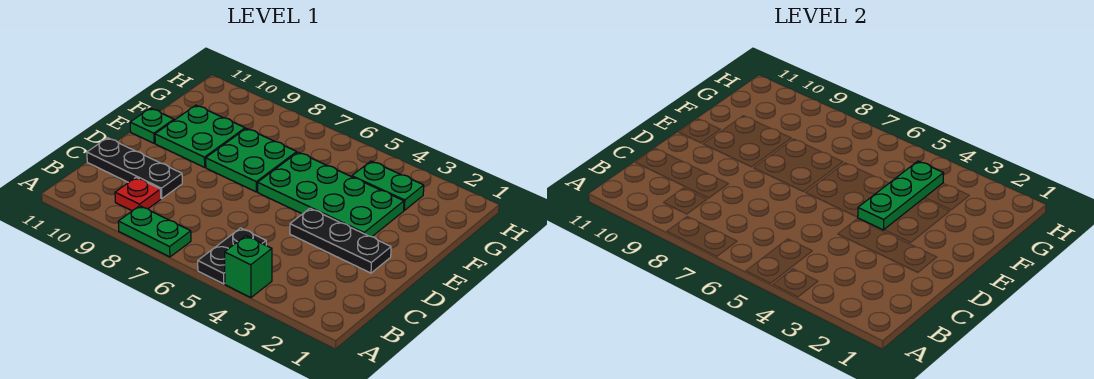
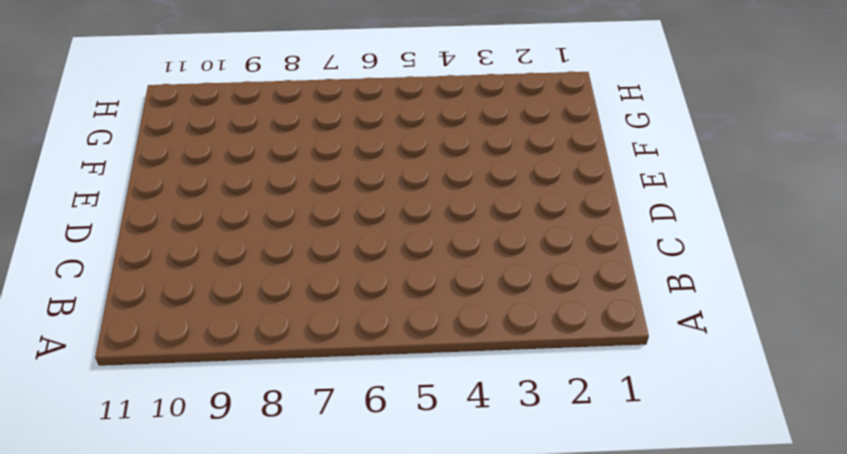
none -> green brick A4 level 1
none -> black plate A5:B5 level 1
none -> green plate A7:A8 level 1

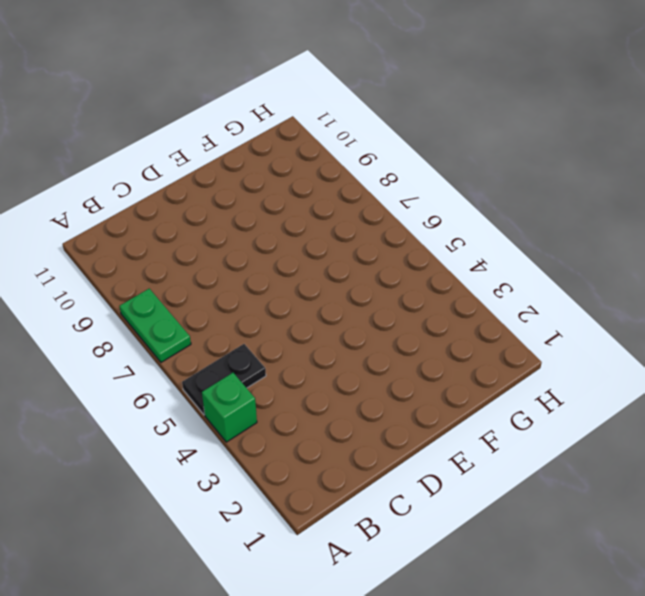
none -> red plate B9 level 1
none -> black plate C9:C11 level 1
none -> black plate D2:D4 level 1

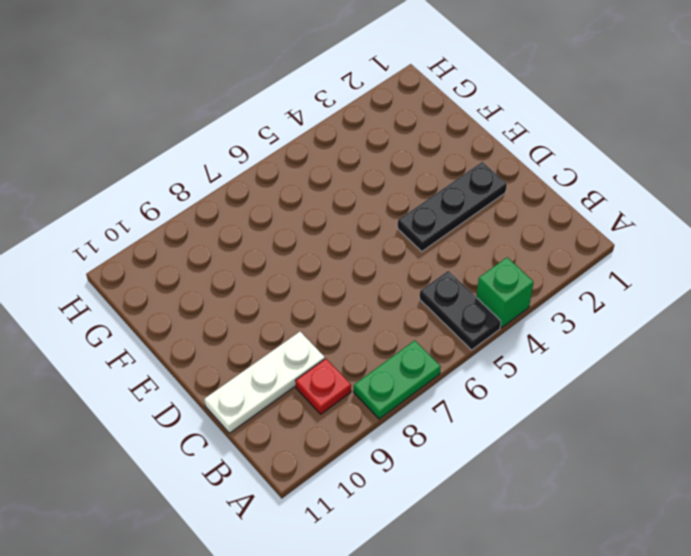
white plate C9:C11 level 1 -> black plate C9:C11 level 1
none -> green plate E3:F6 level 1
none -> green plate E7:F8 level 1
none -> green plate E9:F10 level 1

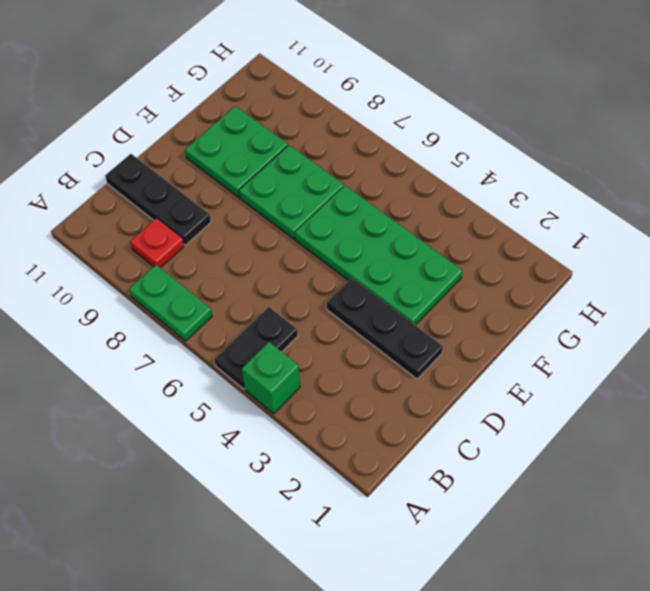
none -> green plate E11 level 1
none -> green plate G3:G4 level 1
none -> green plate E4:G4 level 2

